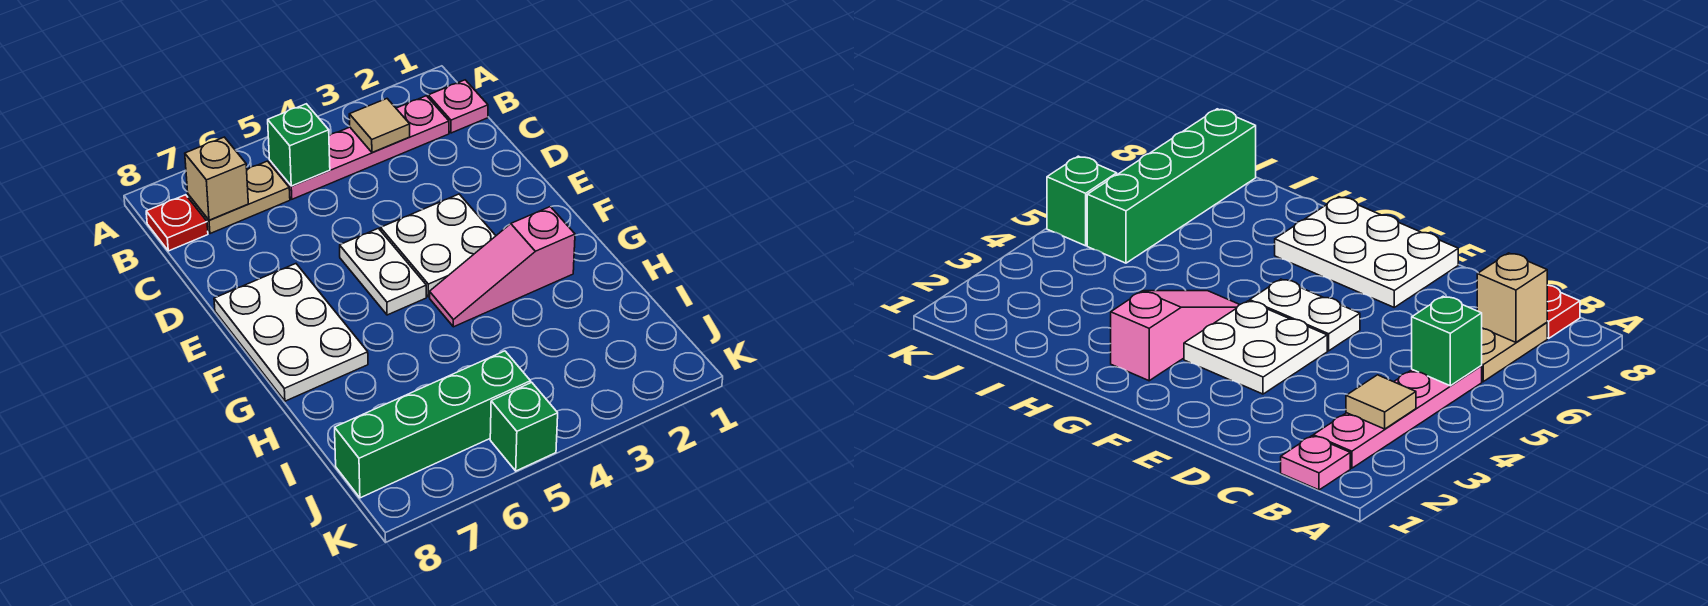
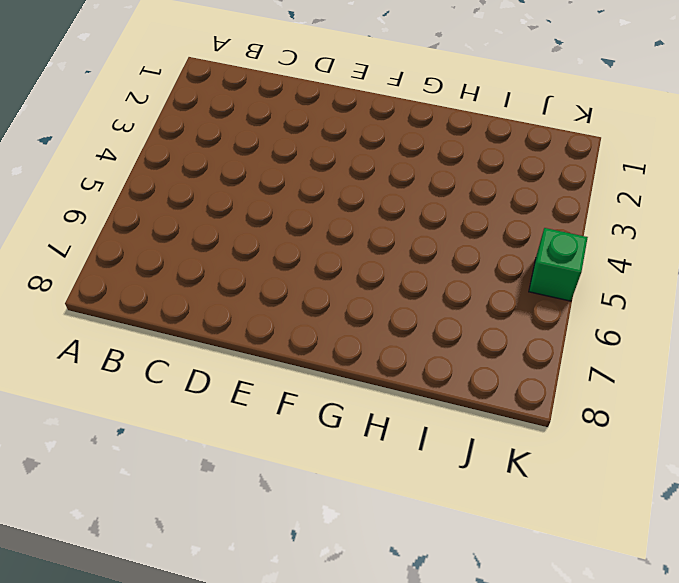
none -> pink plate B1 level 1
none -> pink plate B2:B5 level 1
none -> tan plate B6:B7 level 1

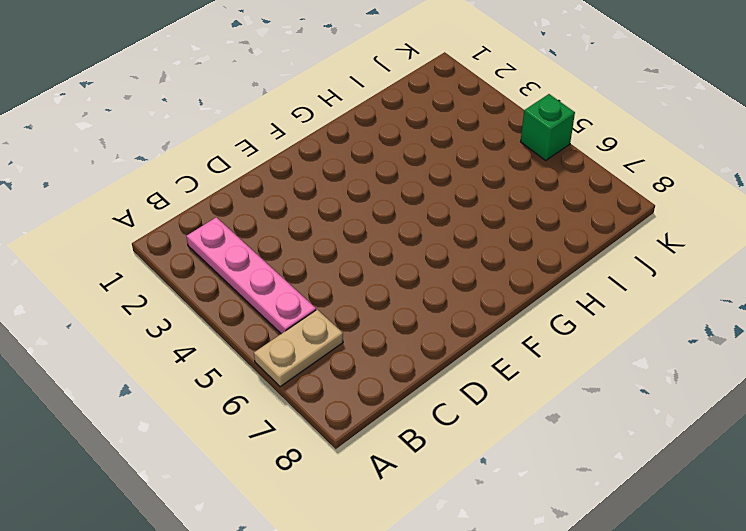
tan plate A6:B6 level 1 -> tan plate B6:B7 level 1
none -> pink plate B1 level 1
none -> red plate B8 level 1
none -> white plate E3:F4 level 1

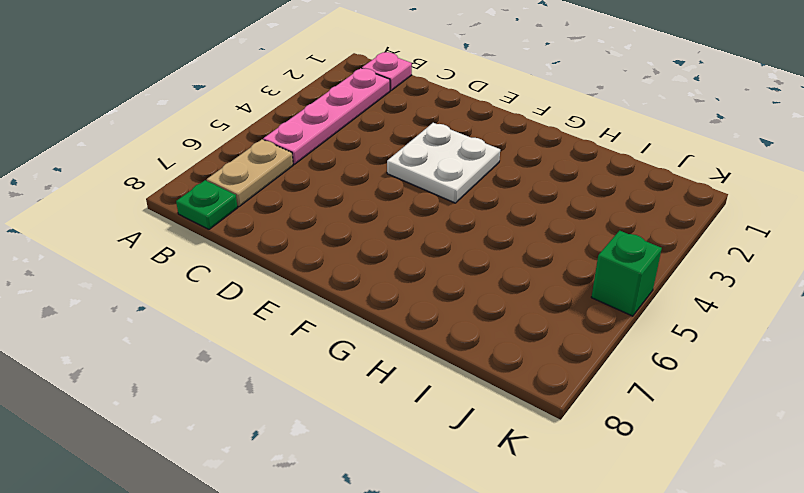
green plate B8 level 1 -> red plate B8 level 1
none -> white plate E5:F5 level 1
none -> white plate E7:G8 level 1
none -> pink slope G2:G4 level 1 top 2

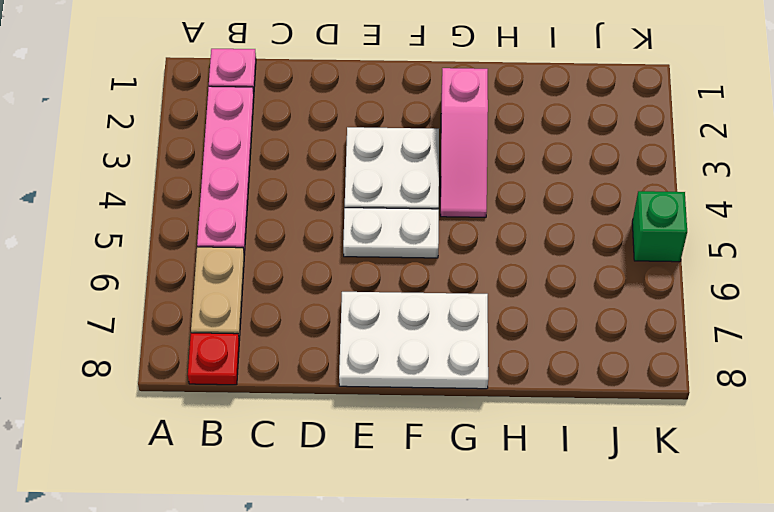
none -> green brick J5:J8 level 1
none -> tan tile B3 level 2
none -> green brick B5 level 2

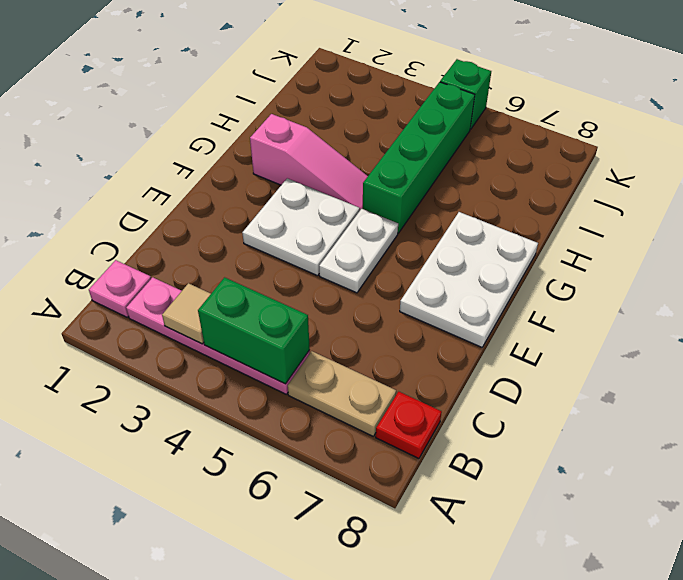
green brick B4:B5 level 2 -> green brick B5 level 2
green brick G5:J5 level 1 -> green brick J5:J8 level 1
none -> tan brick B7 level 2

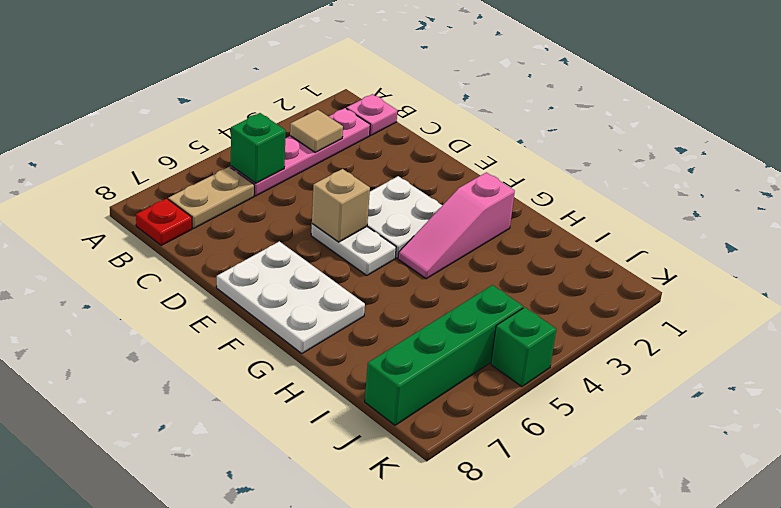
tan brick E5 level 2 -> tan brick B7 level 2

